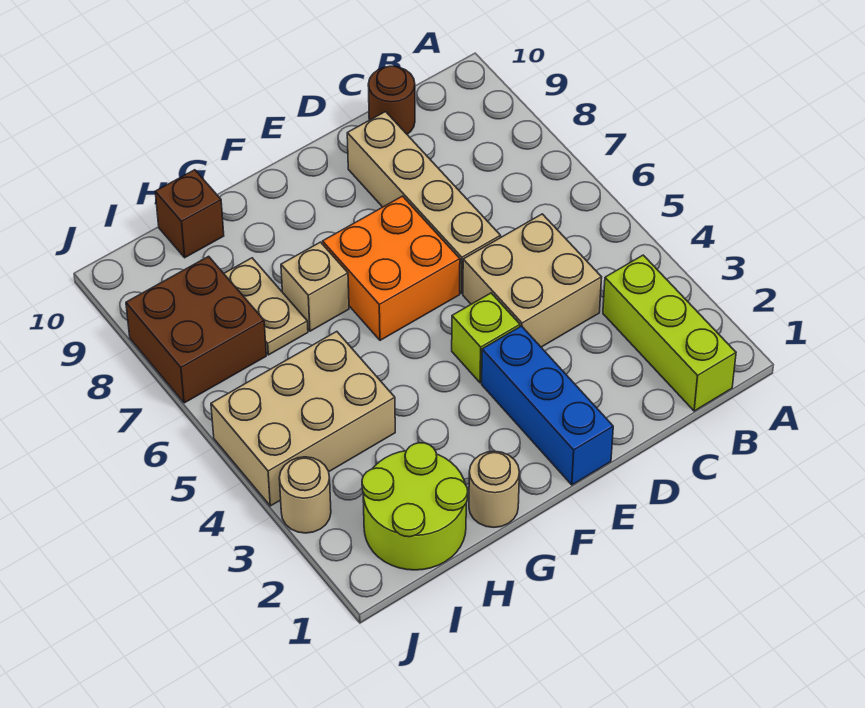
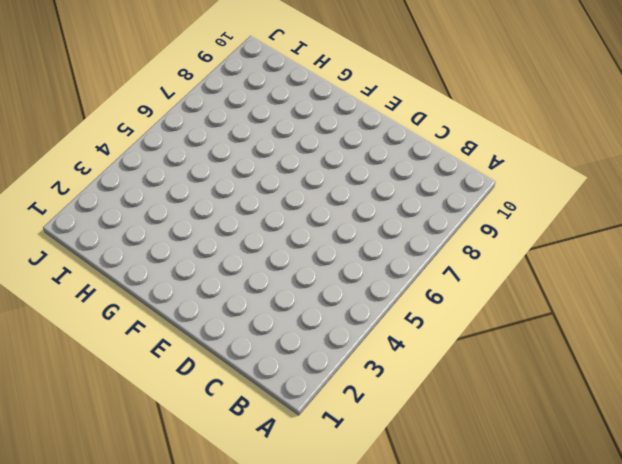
none -> lime brick B1:B3 level 1
none -> tan brick C4:D5 level 1
none -> brown round brick C10 level 1

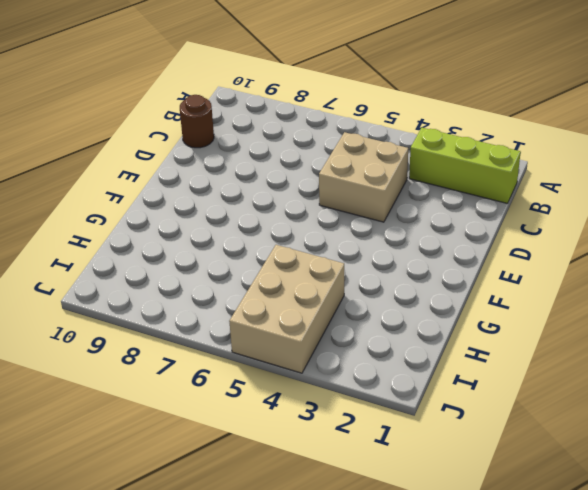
none -> tan brick D6:D9 level 1
none -> blue brick E1:E3 level 1
none -> lime brick E4 level 1

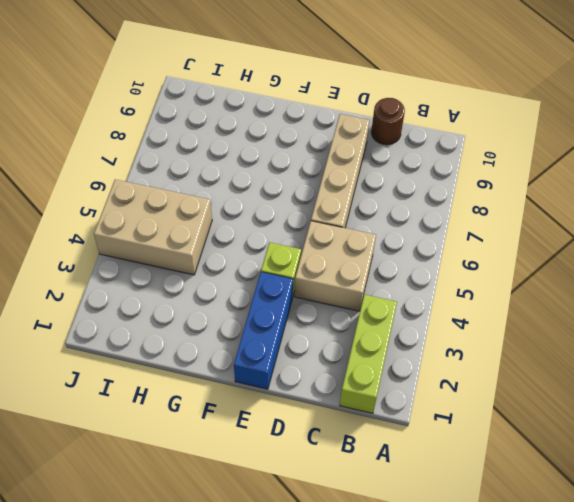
none -> orange brick E6:F7 level 1
none -> tan round brick G1 level 1
none -> tan brick G7 level 1

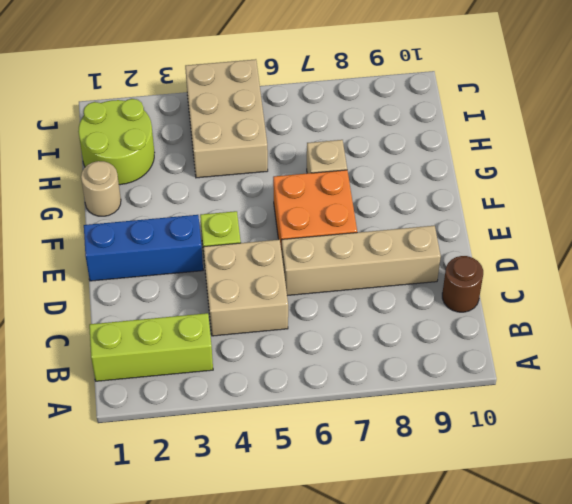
none -> tan plate H7:H8 level 1
none -> brown brick H10 level 1
none -> brown brick I7:J8 level 1

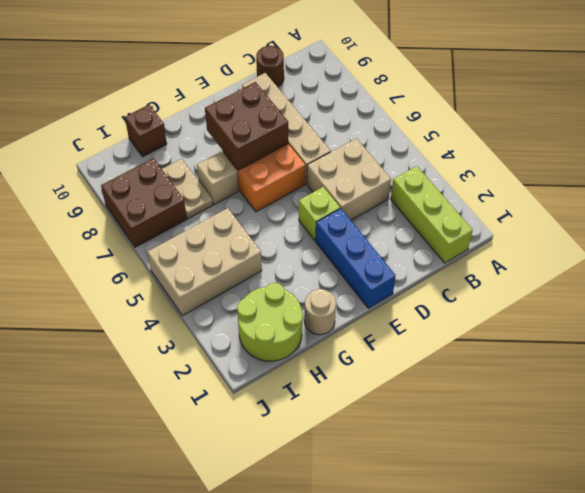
brown brick E7:F8 level 2 -> none
none -> tan round brick J3 level 1

